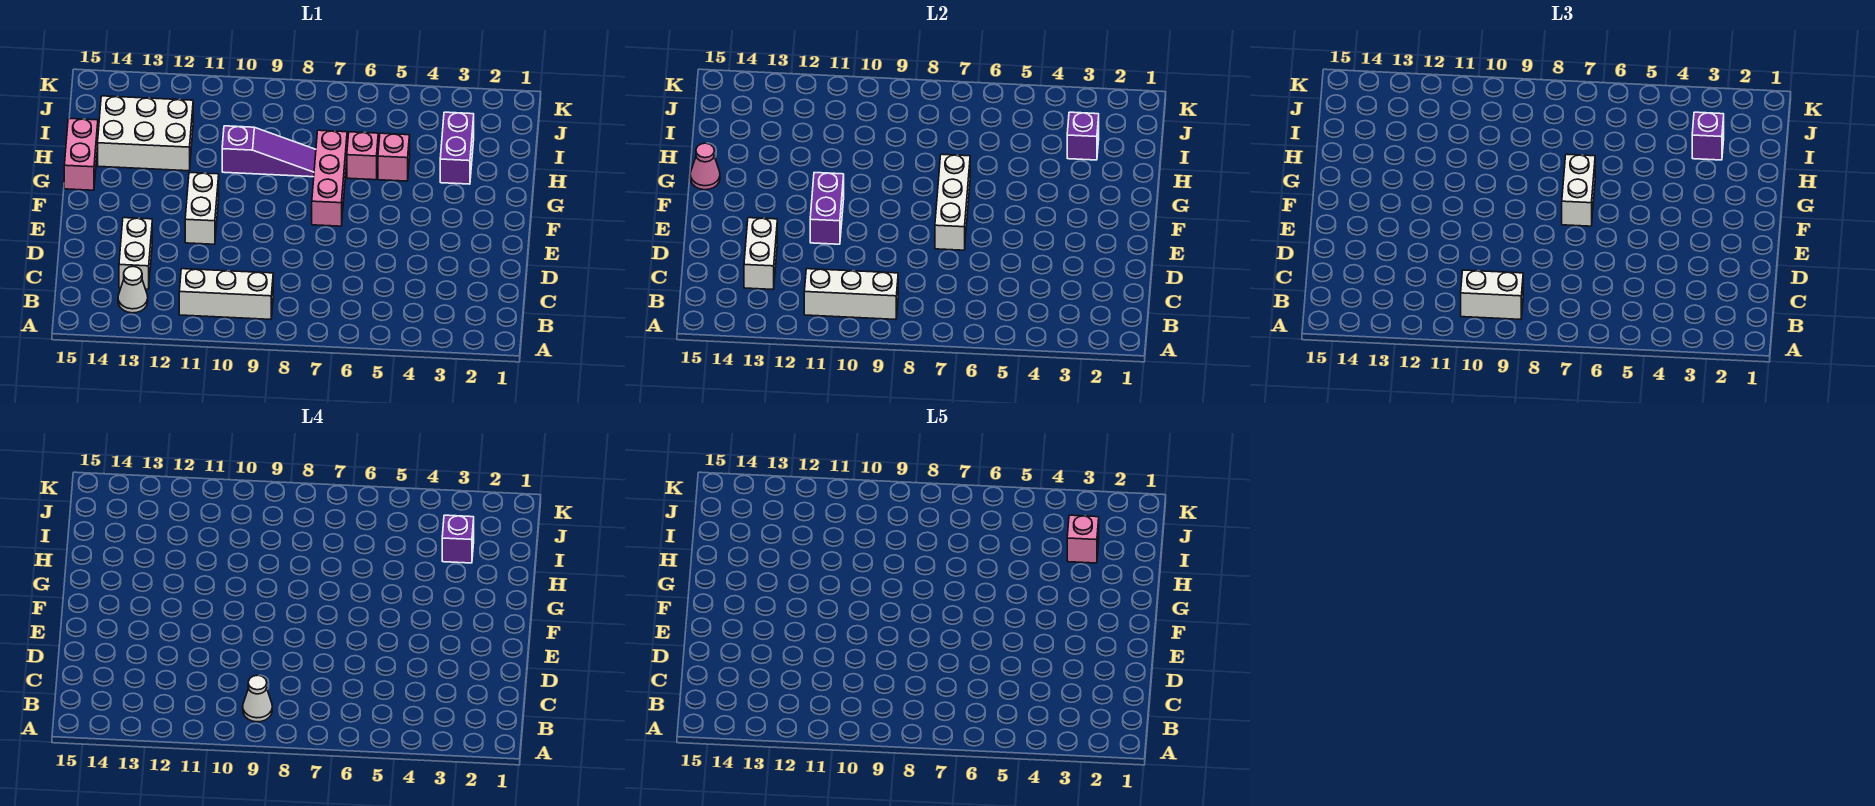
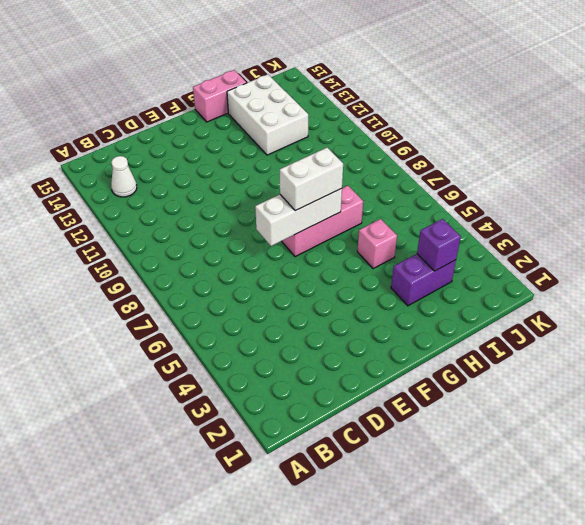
none -> white brick B9:B11 level 1
none -> white brick C13:D13 level 1
none -> white brick E11:F11 level 1

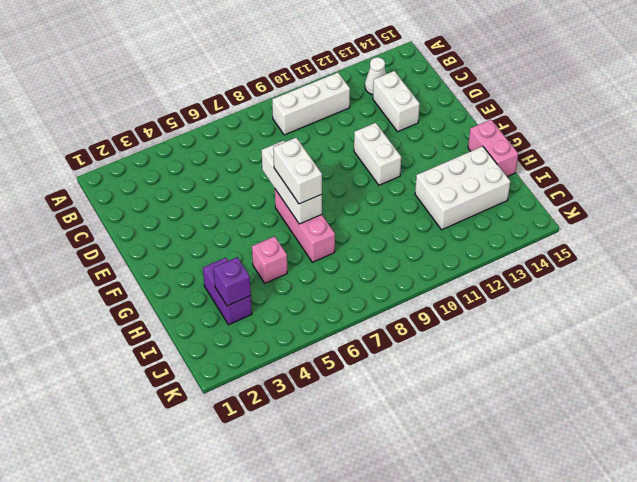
none -> pink brick H6 level 1
none -> purple slope H8:H10 level 1 top 10
none -> white brick B9:B11 level 2

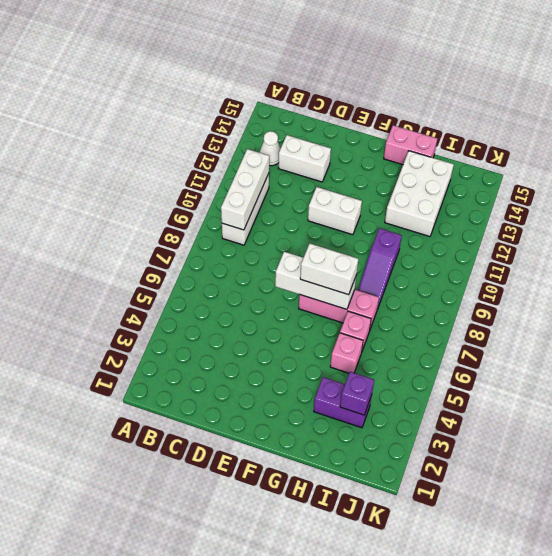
none -> white brick C13:D13 level 2
none -> purple brick E11:F11 level 2
none -> pink cone G15 level 2

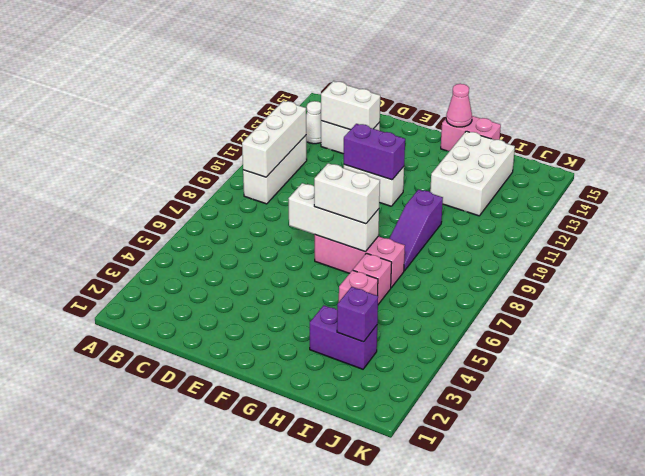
none -> white brick B9:B10 level 3
none -> purple brick I3 level 3
none -> white cone B9 level 4

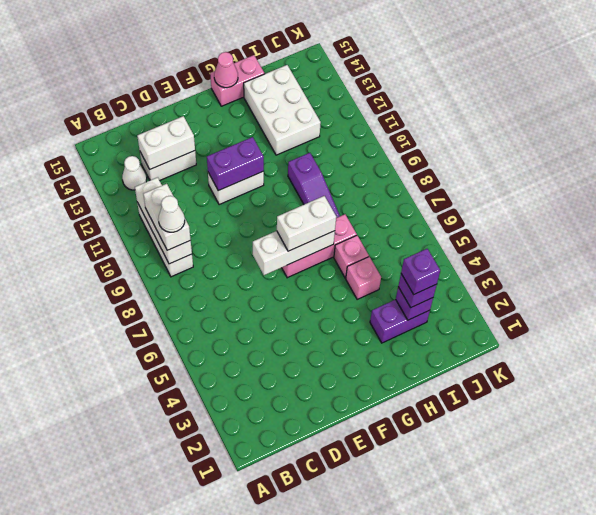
none -> pink brick I3 level 5

